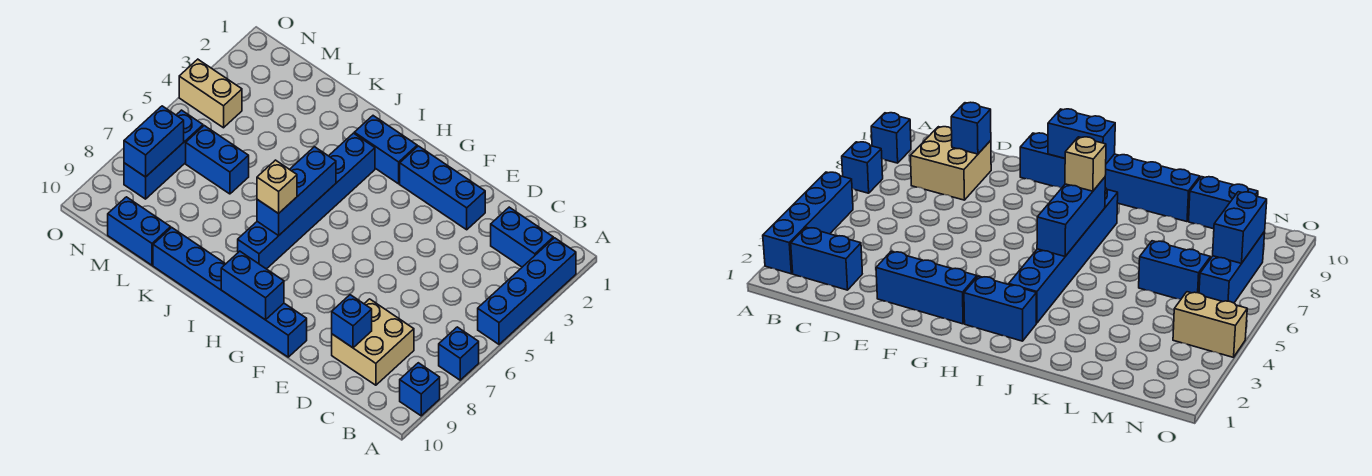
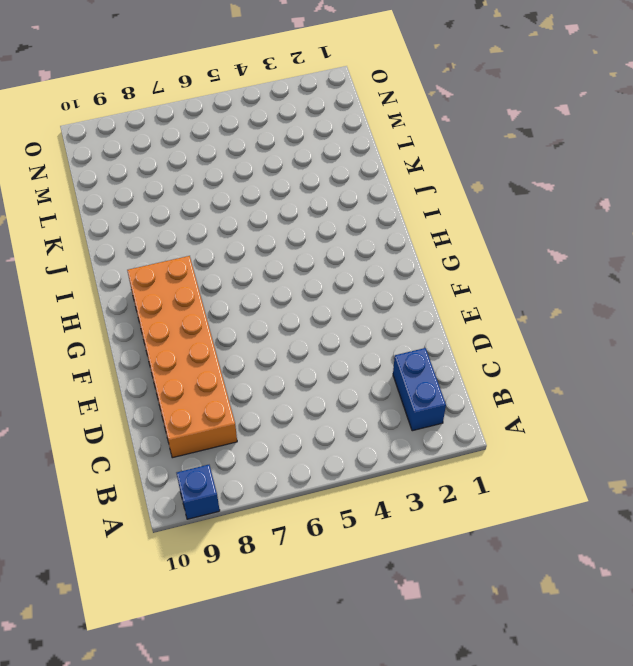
orange brick C8:H9 level 1 -> tan brick C8:D9 level 1
none -> blue brick A2:A5 level 1
none -> blue brick A7 level 1
none -> blue brick E2:G2 level 1

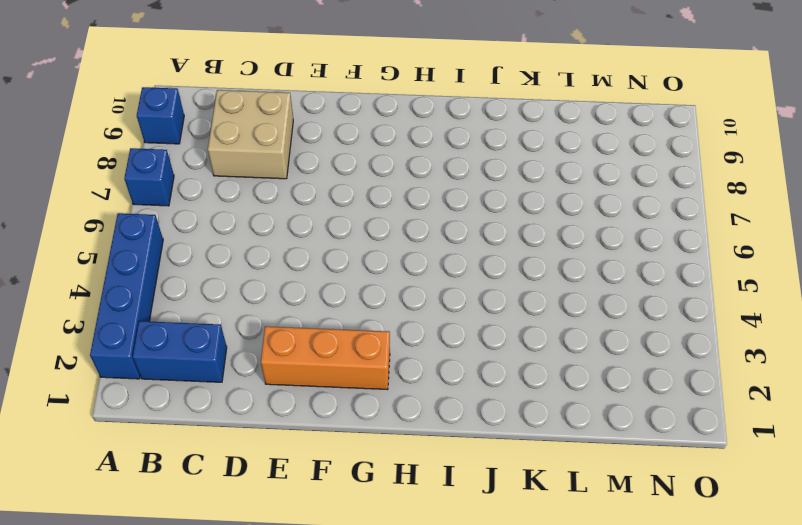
orange brick E2:G2 level 1 -> blue brick E2:G2 level 1
none -> blue brick F10:K10 level 1
none -> blue brick H2:I2 level 1
none -> blue brick I3:I8 level 1

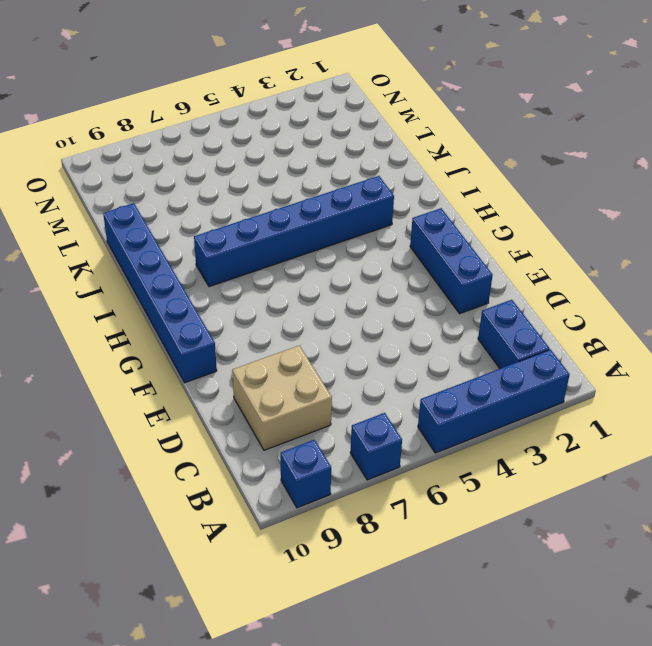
none -> blue brick H2:I2 level 1
none -> blue brick L6:M6 level 1
none -> blue brick L10:M10 level 1

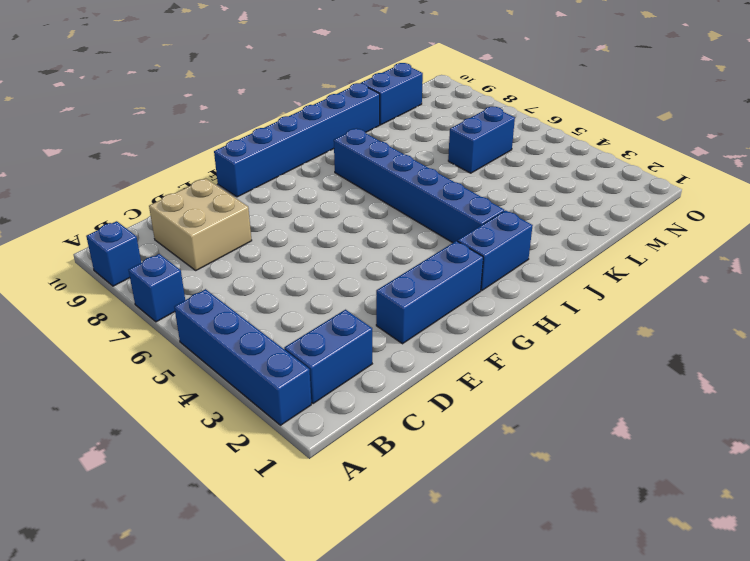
none -> tan brick N4:O4 level 1
none -> blue brick N6:N8 level 1
none -> blue brick D9 level 2

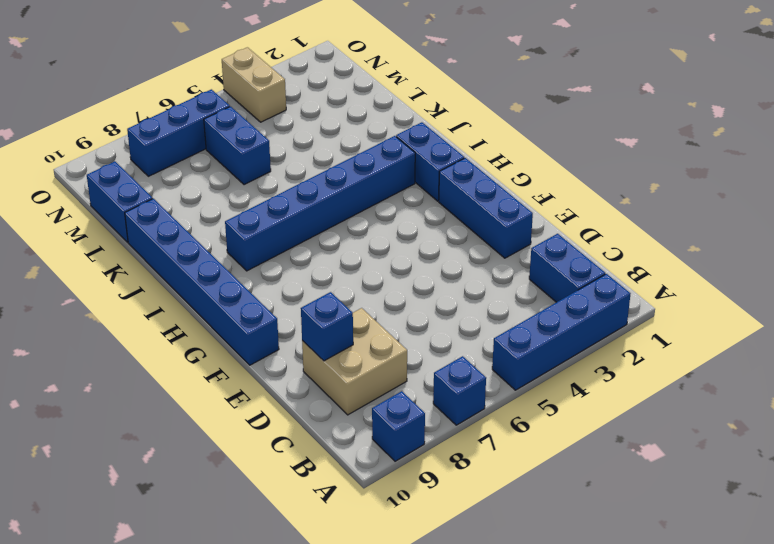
none -> blue brick G10:H10 level 2
none -> blue brick I5:I7 level 2
none -> blue brick N7:N8 level 2

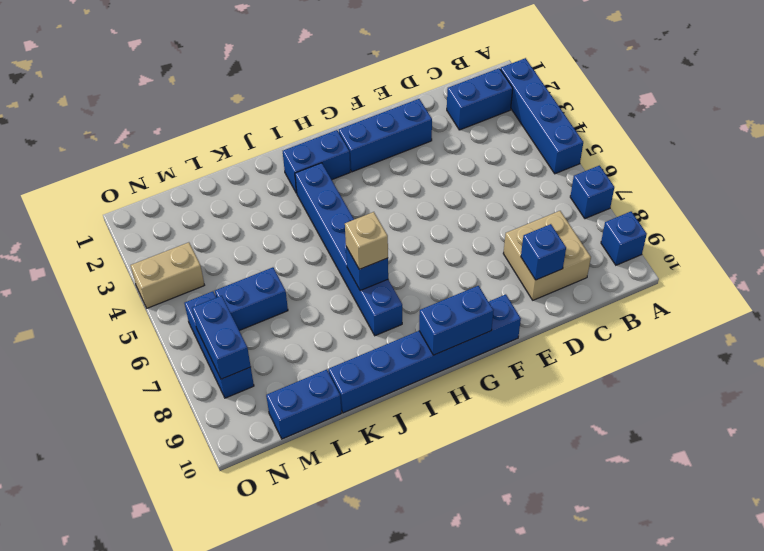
blue brick I7 level 2 -> blue brick I5:I7 level 2

